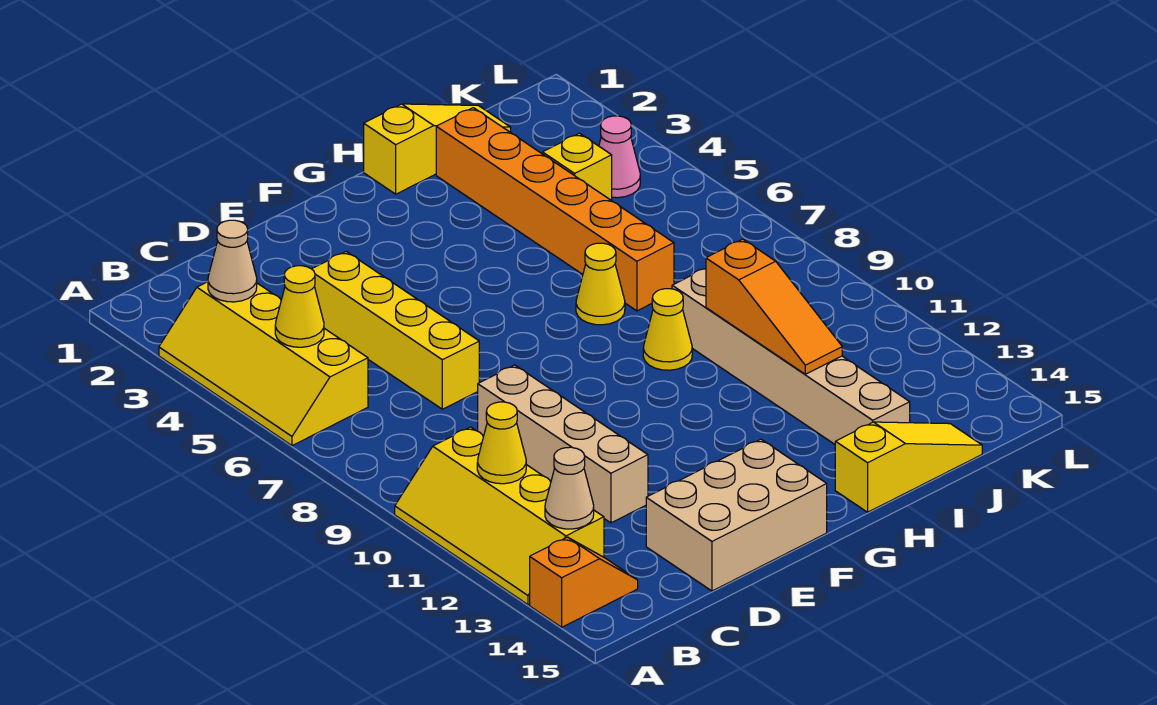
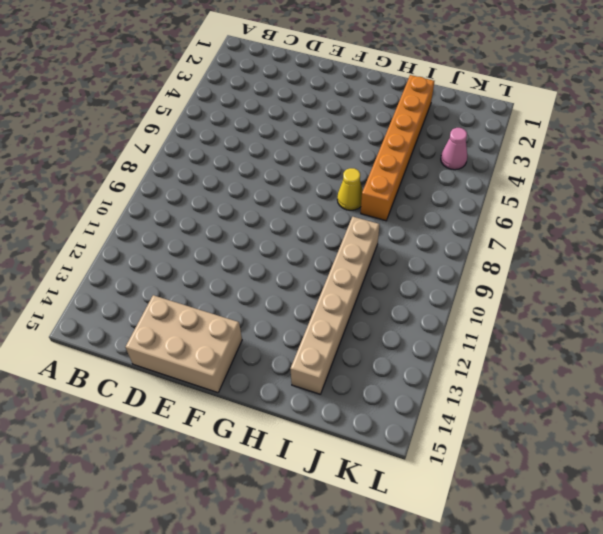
none -> yellow slope A3:B6 level 1 top B
none -> yellow slope A10:B13 level 1 top B
none -> orange slope A14:B14 level 1 top A

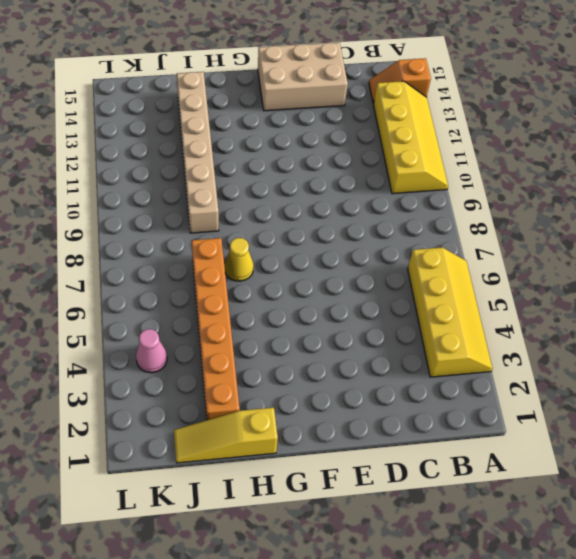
none -> yellow brick D4:D7 level 1
none -> tan brick D9:D12 level 1
none -> yellow cone H9 level 1

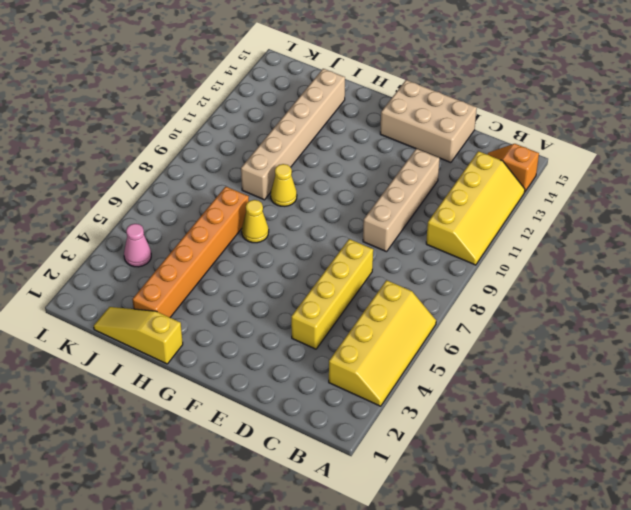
none -> yellow slope H15:J15 level 1 top H
none -> yellow brick J4 level 1
none -> tan cone B3 level 2

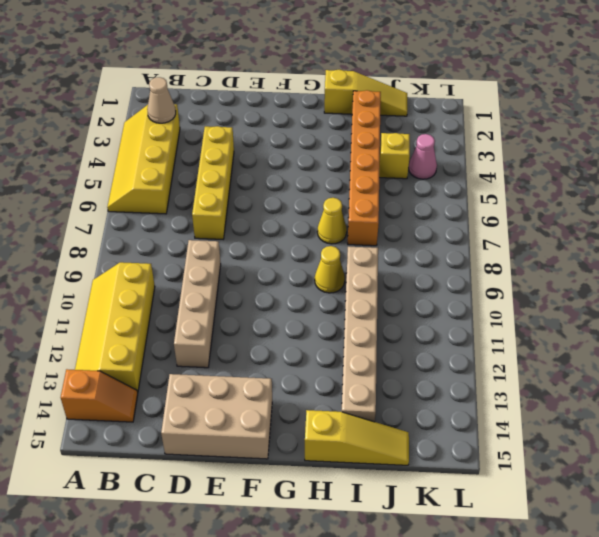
none -> yellow cone B5 level 2
none -> yellow cone B11 level 2
none -> tan cone B13 level 2

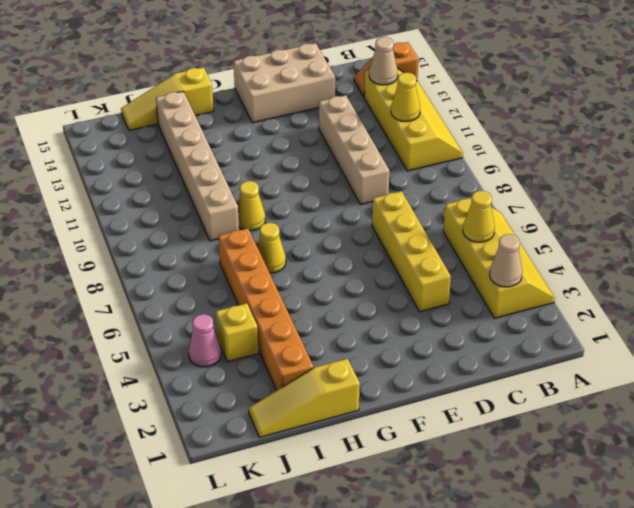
none -> orange slope I10:I12 level 2 top 10

